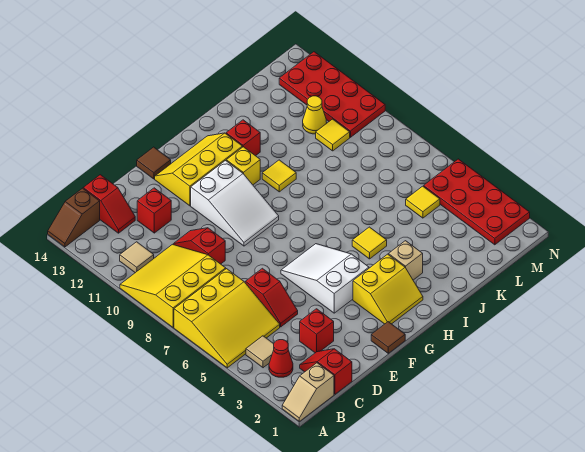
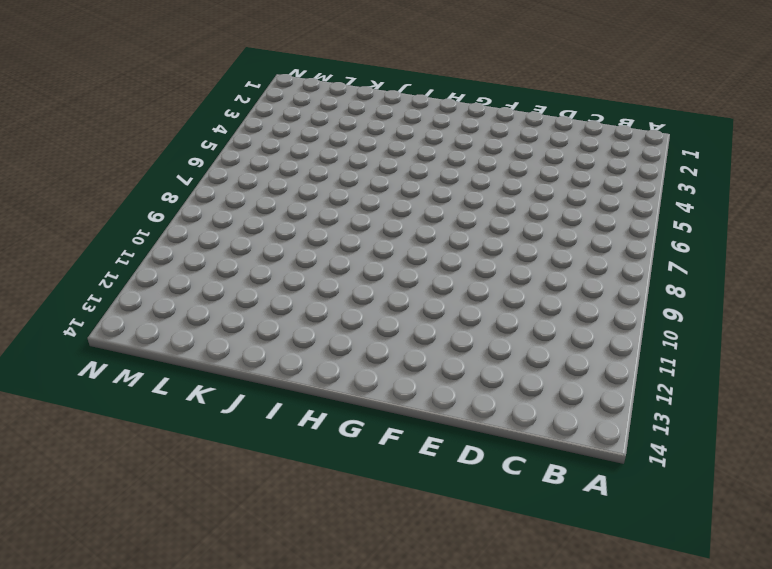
none -> tan slope A1:B1 level 1 top B
none -> yellow slope A5:C7 level 1 top 7
none -> yellow slope A8:C10 level 1 top 8

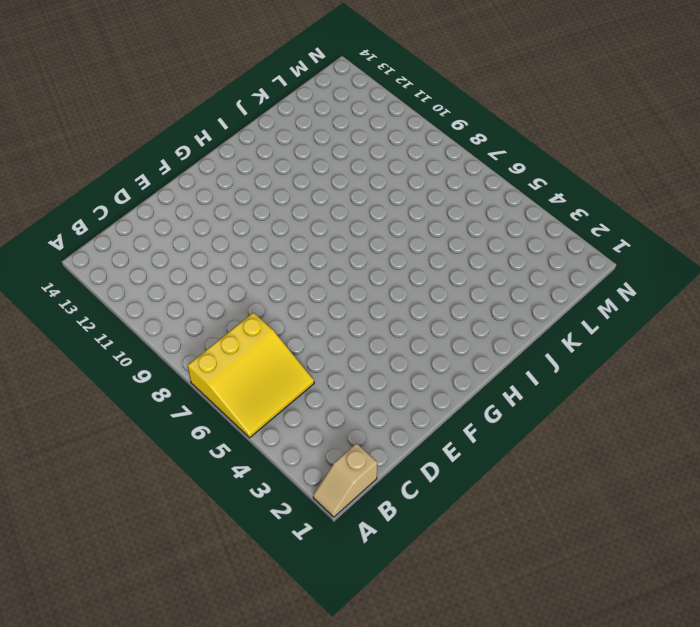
none -> yellow slope A8:C10 level 1 top 8
none -> brown slope A14:B14 level 1 top B
none -> red cone B3 level 1

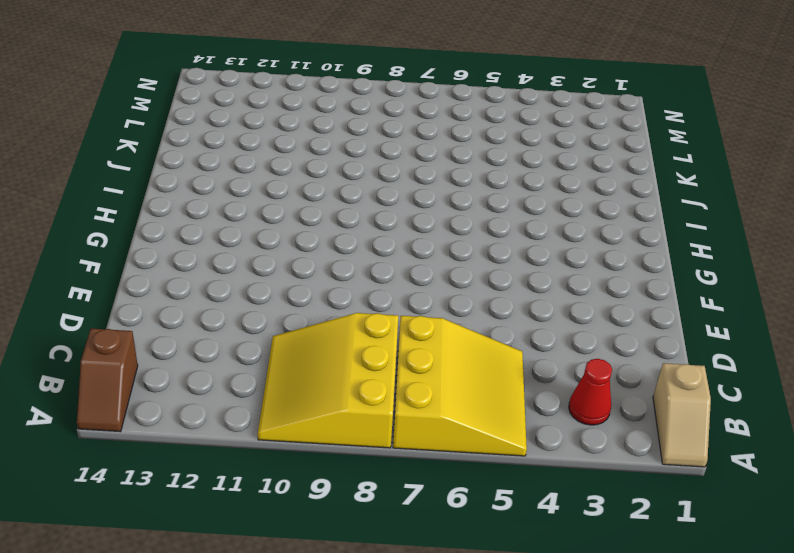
none -> tan tile B4 level 1
none -> tan tile B11 level 1
none -> red slope C1:C2 level 1 top 1

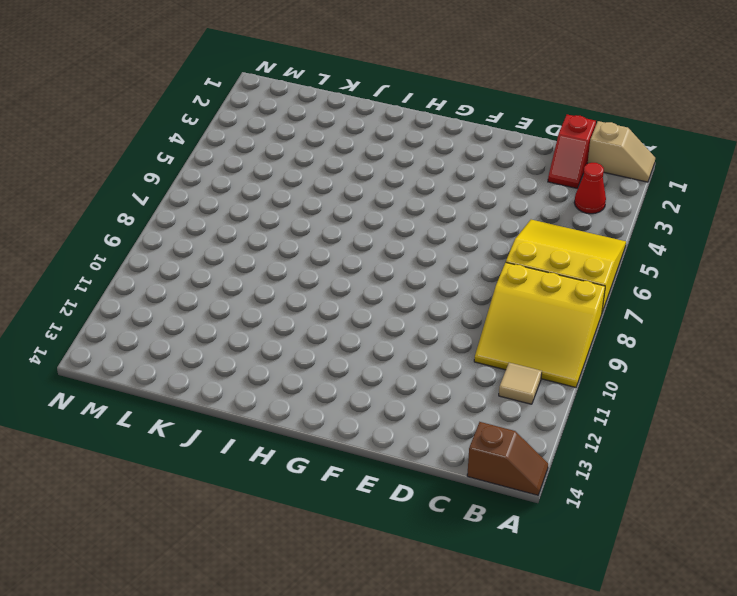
none -> tan tile B4 level 1
none -> red slope C13:C14 level 1 top 14
none -> red brick D3 level 1

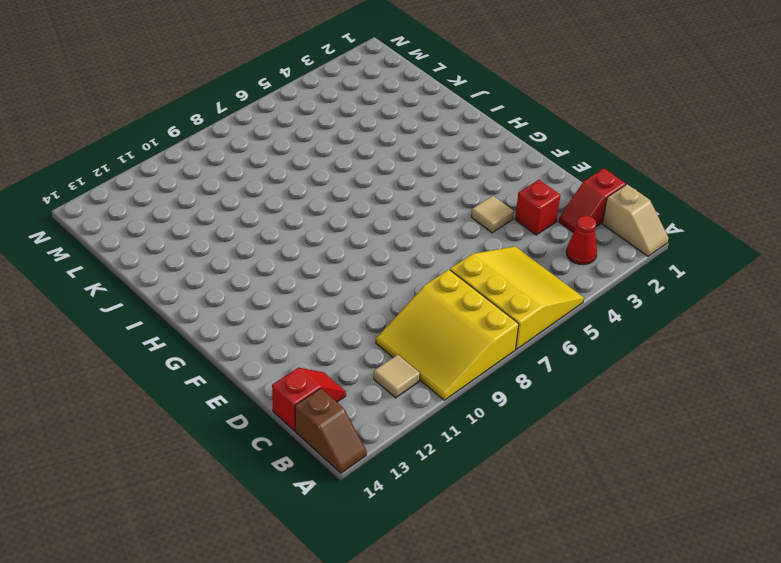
tan tile E4 level 1 -> tan tile B4 level 1
none -> red slope D5:D6 level 1 top 6
none -> red slope D9:D10 level 1 top 9
none -> red brick D12 level 1

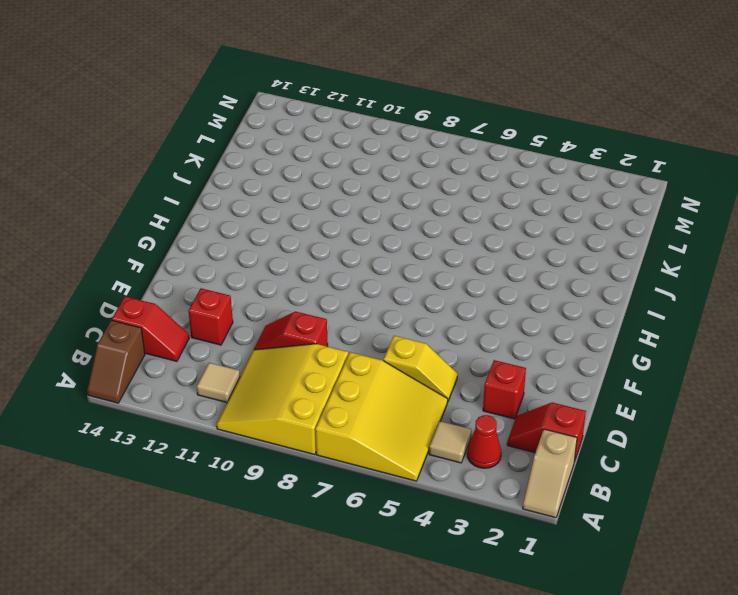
yellow slope D5:D6 level 1 top 6 -> red slope D5:D6 level 1 top 6
none -> brown tile F1 level 1
none -> white slope F4:G6 level 1 top 4
none -> white slope F9:G11 level 1 top 11

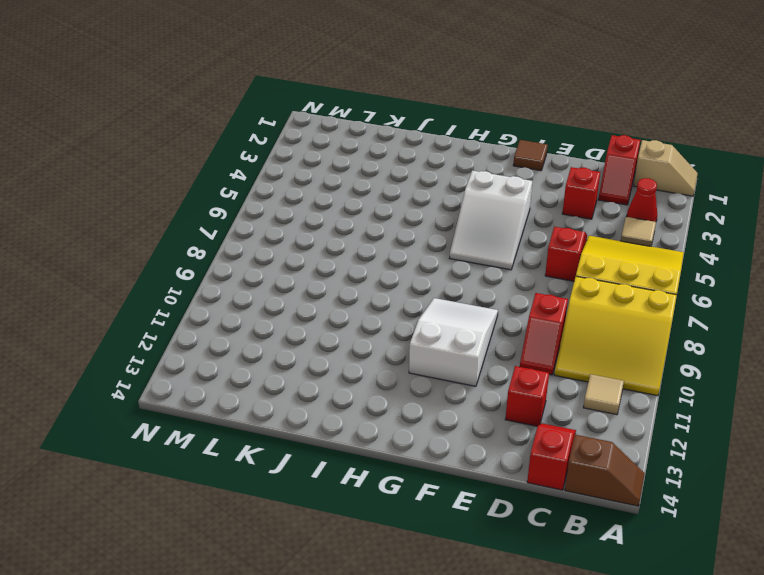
none -> yellow slope F12:H13 level 1 top 12
none -> brown tile F14 level 1
none -> yellow slope G2:H3 level 1 top 3

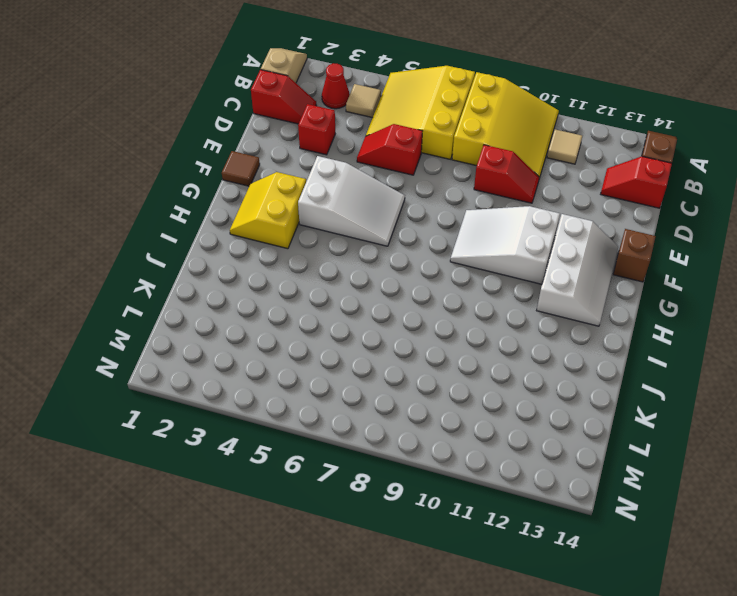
white slope F12:H13 level 1 top 12 -> yellow slope F12:H13 level 1 top 12
brown brick F14 level 1 -> brown tile F14 level 1
none -> red brick D12 level 1
none -> yellow brick H11 level 1
none -> tan brick I3 level 1

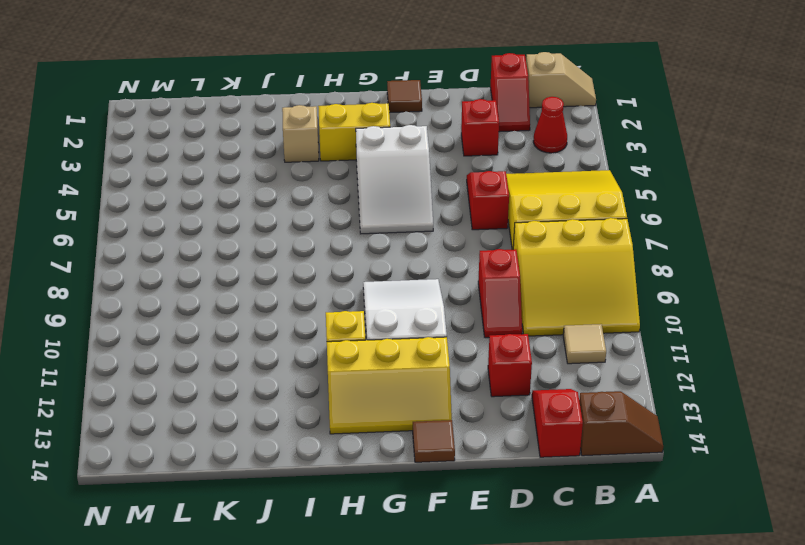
none -> tan tile B4 level 1
none -> yellow tile I5 level 1
none -> yellow tile I10 level 1

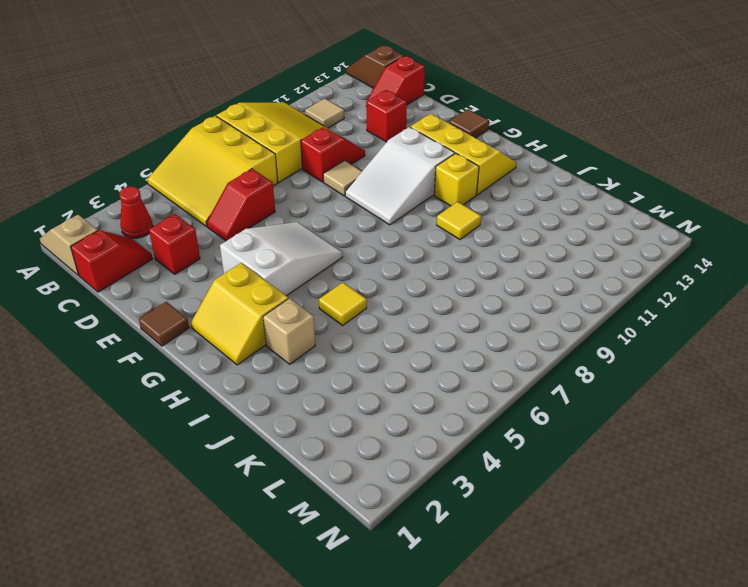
tan tile E9 level 1 -> tan tile B4 level 1
none -> red brick I12 level 1
none -> yellow tile L5 level 1
none -> yellow tile L10 level 1

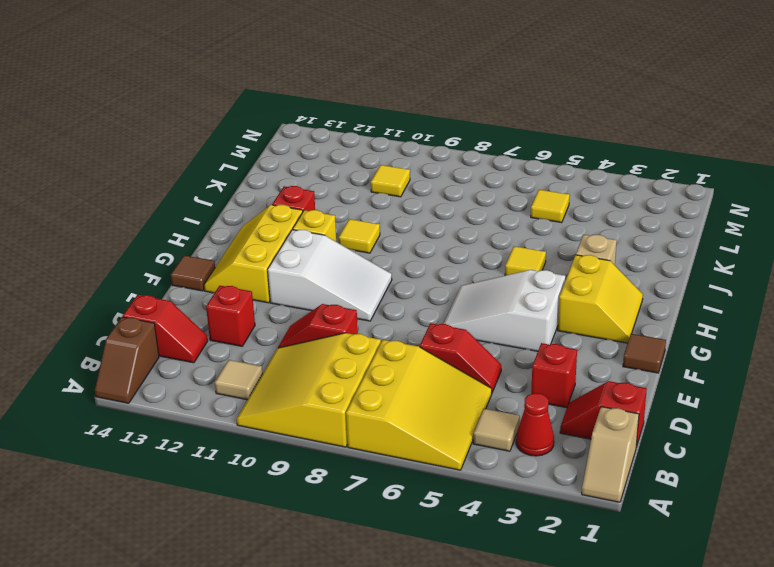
none -> yellow cone L11 level 1
none -> red plate M2:N5 level 1
none -> red plate M10:N13 level 1

